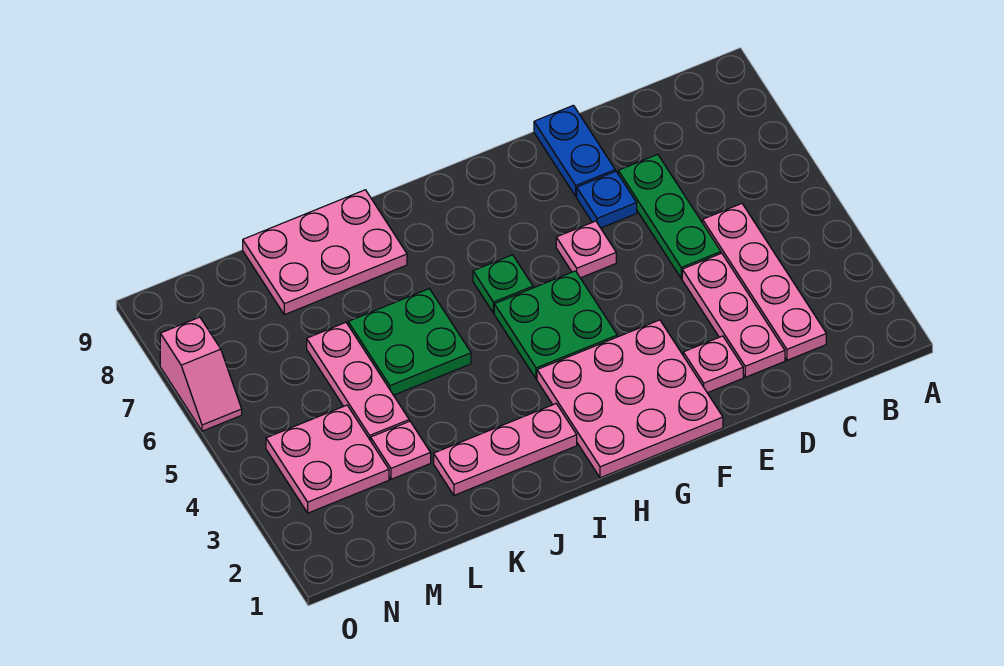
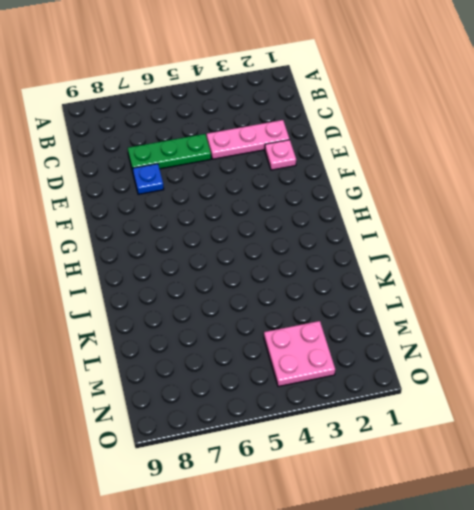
none -> pink plate C2:C5 level 1
none -> blue plate E8:E9 level 1
none -> pink plate F1:H3 level 1

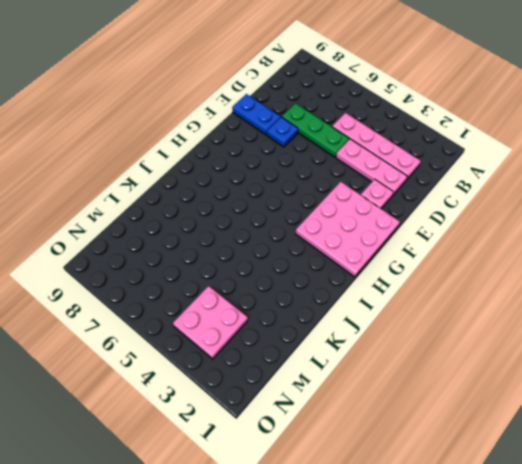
none -> pink plate F6 level 1
none -> green plate G4:H5 level 1
none -> green plate H6 level 1

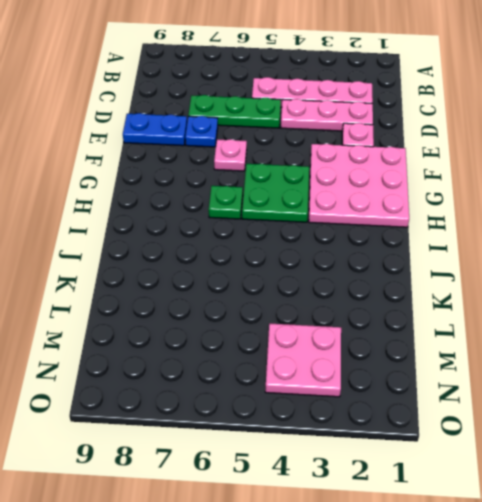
none -> pink plate I2:K2 level 1
none -> green plate J5:K6 level 1
none -> pink plate J8:L9 level 1

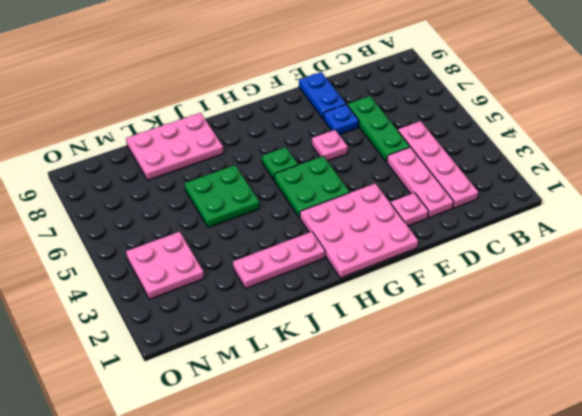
none -> pink plate L3 level 1
none -> pink plate L4:L6 level 1
none -> pink slope O6:O7 level 1 top 7

